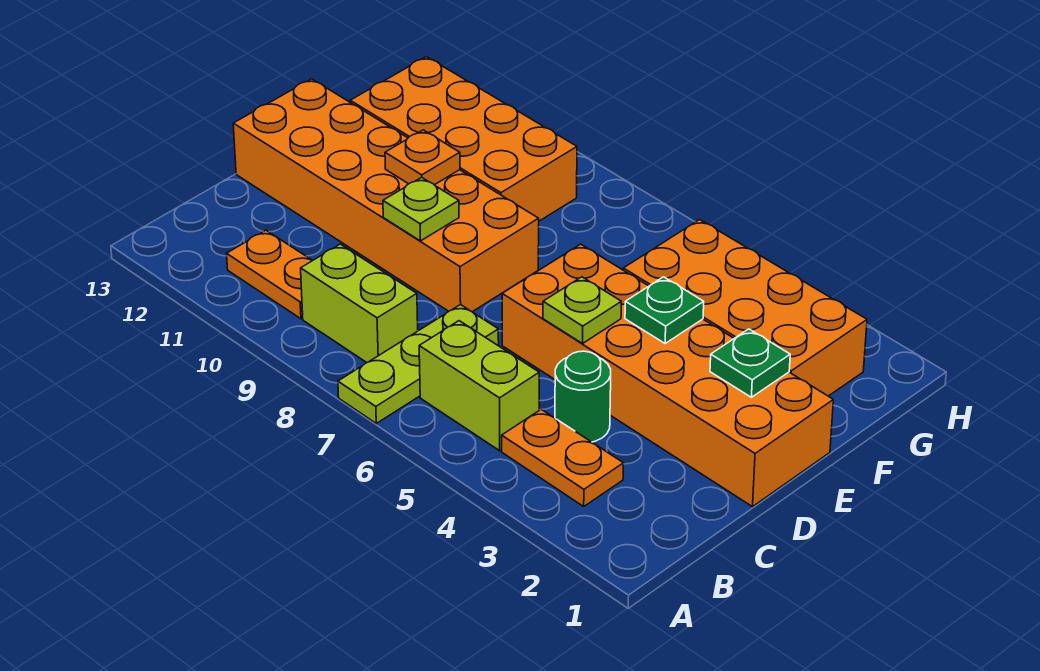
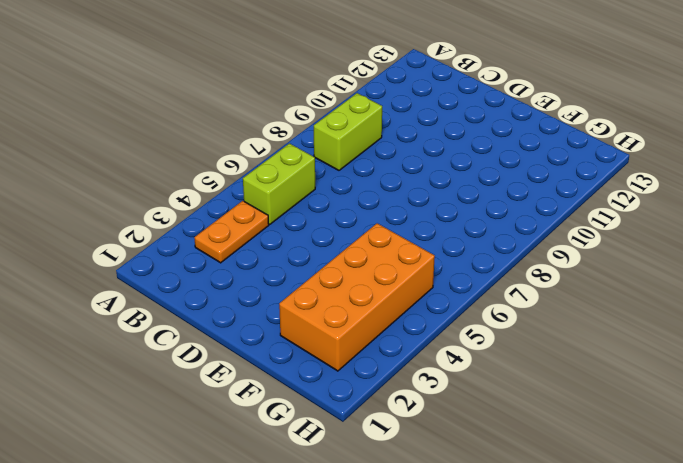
none -> lime plate A7:C7 level 1
none -> orange plate B10:B11 level 1
none -> green round brick C4 level 1

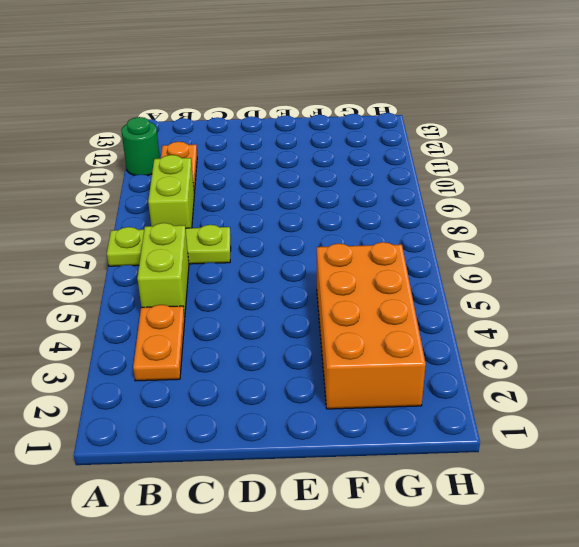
green round brick A11 level 1 -> green round brick C4 level 1
none -> orange brick D1:E6 level 1
none -> orange brick D8:E13 level 1
none -> orange brick F9:G12 level 1

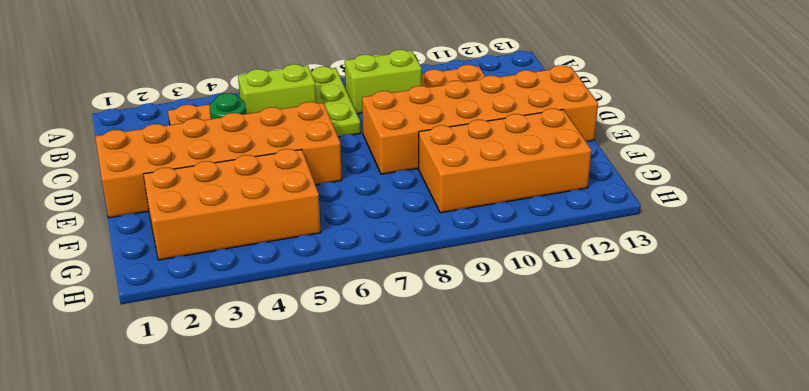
none -> lime plate D5 level 2
none -> lime plate D9 level 2
none -> green plate E2 level 2

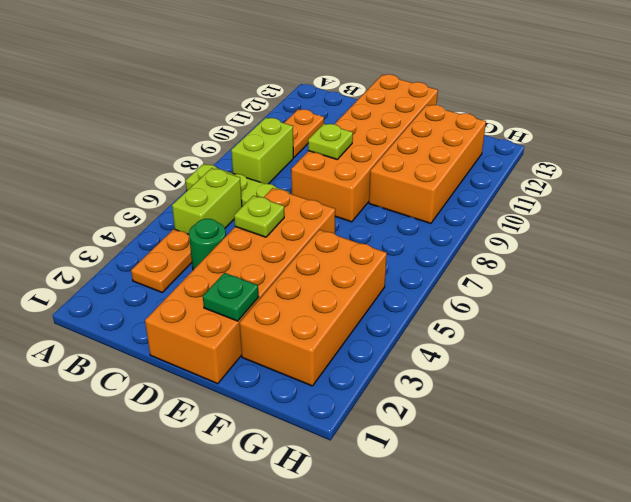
none -> green plate E4 level 2
none -> orange plate E10 level 2

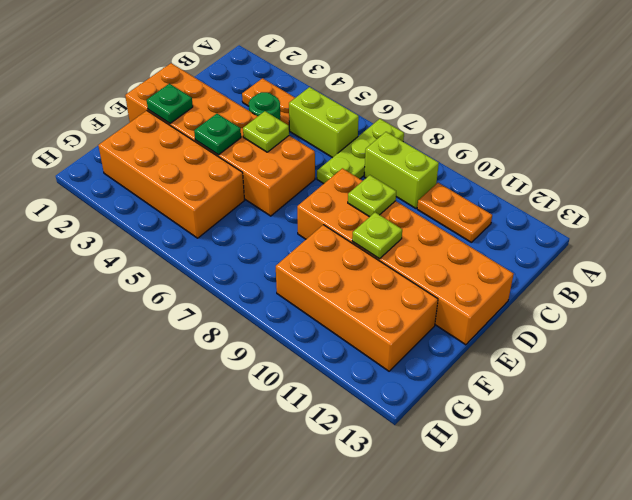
lime plate E10 level 2 -> orange plate E10 level 2

